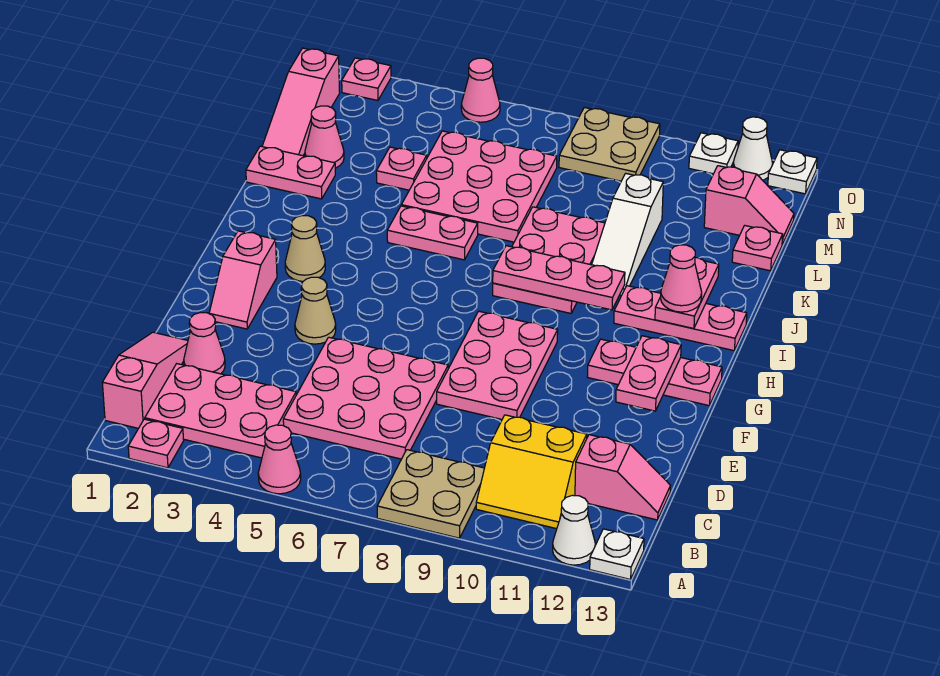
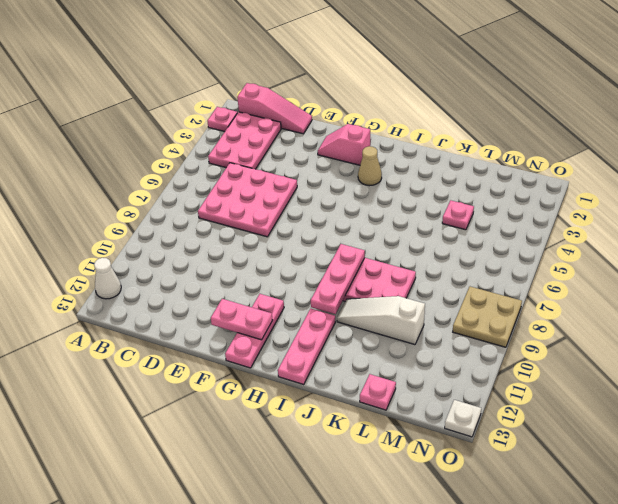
none -> pink cone A5 level 1
none -> tan plate A8:B9 level 1
none -> white plate A13 level 1
none -> yellow slope B10:C11 level 1 top C

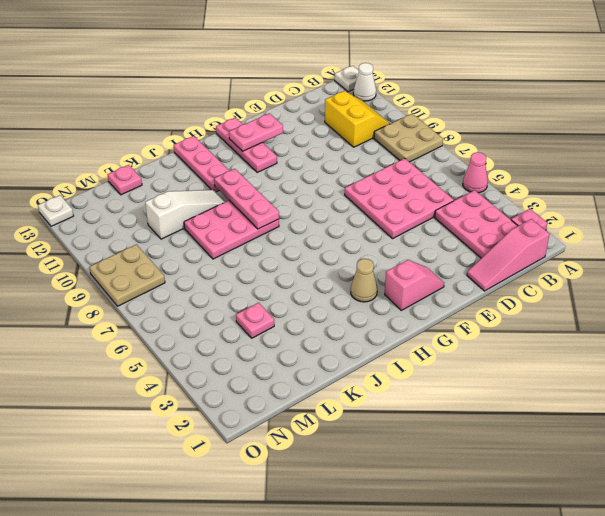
none -> pink slope C12:C13 level 1 top 12
none -> pink cone D2 level 1
none -> pink plate E8:G9 level 1
none -> tan cone F4 level 1

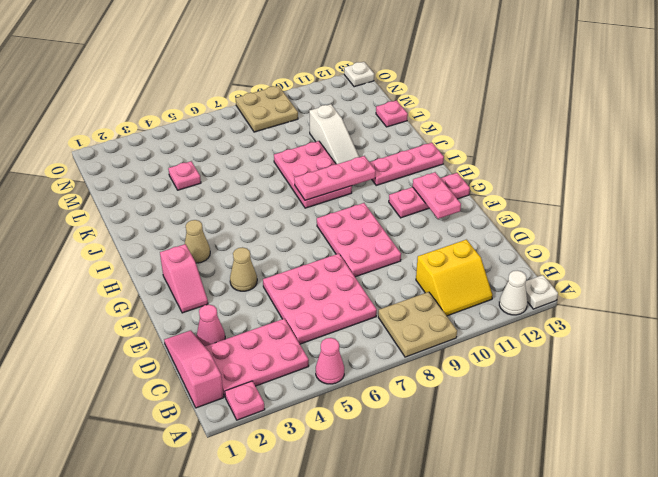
none -> pink slope C12:C13 level 1 top 12
none -> pink plate J5:J6 level 1
none -> pink plate K1:K2 level 1
none -> pink plate K5:M7 level 1

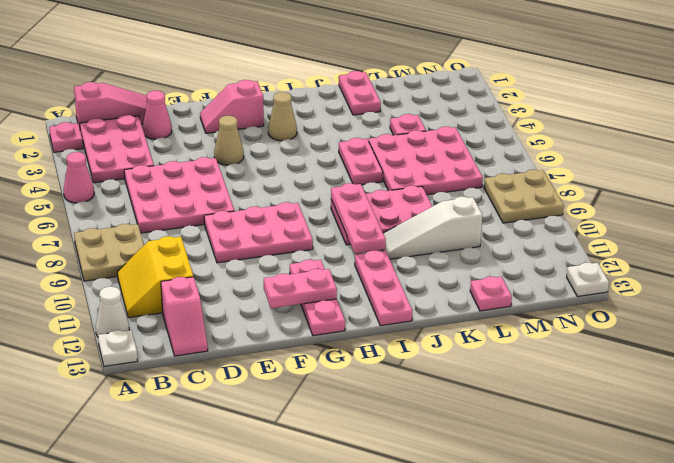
none -> pink slope L1:N1 level 1 top N
none -> pink cone L2 level 1
none -> pink slope M12:M13 level 1 top 12
none -> pink plate O2 level 1

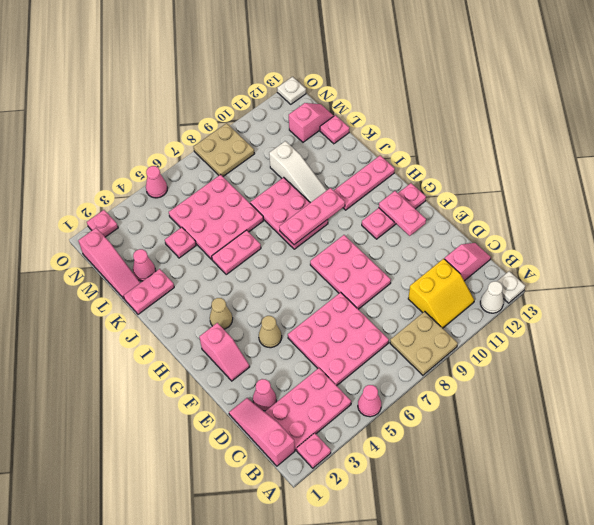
none -> white plate O11 level 1
none -> white cone O12 level 1
none -> pink plate I12:J12 level 2
none -> pink cone I12 level 3

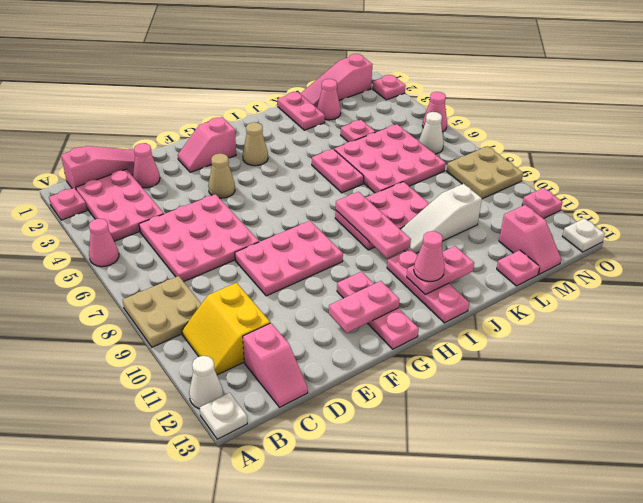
white cone N6 level 1 -> white cone O12 level 1
pink plate O11 level 1 -> white plate O11 level 1

